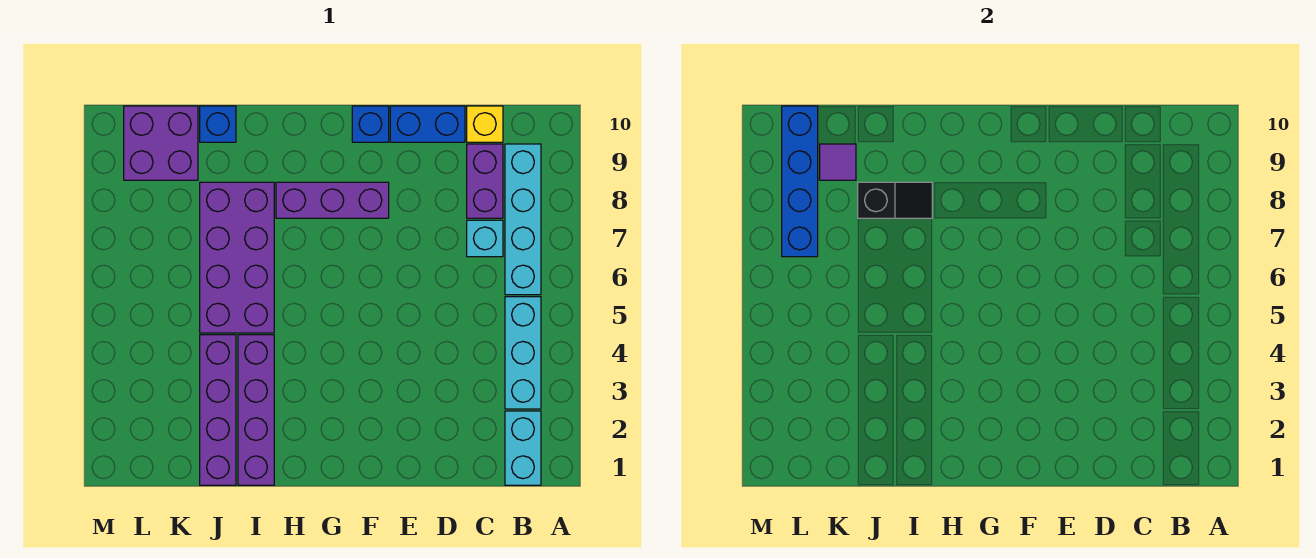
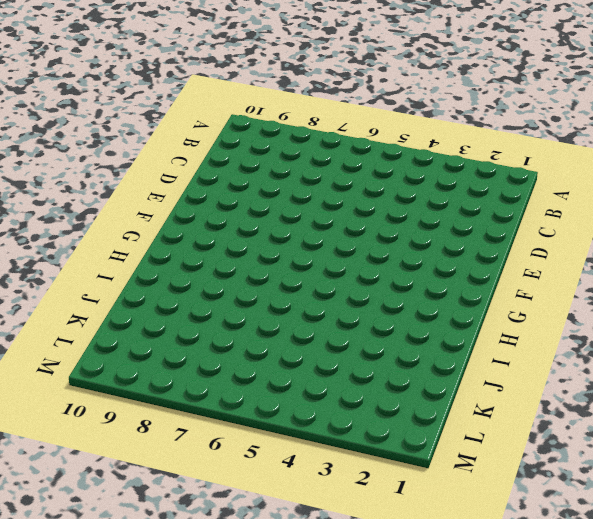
none -> cyan brick B1:B2 level 1
none -> cyan brick B3:B5 level 1
none -> cyan brick B6:B9 level 1

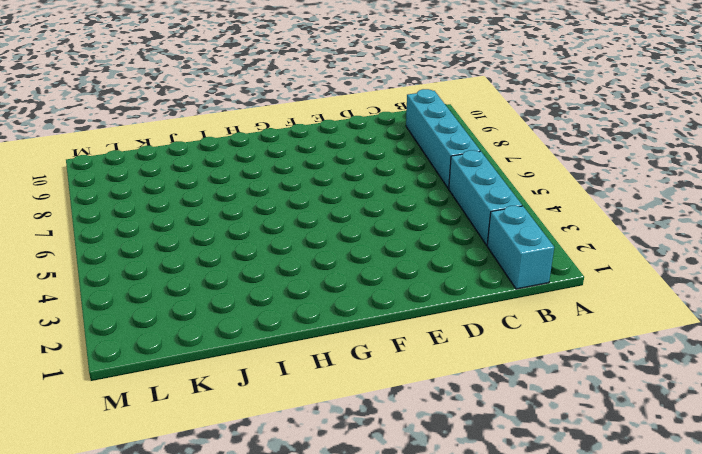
none -> cyan brick C7 level 1
none -> purple brick C8:C9 level 1
none -> yellow brick C10 level 1

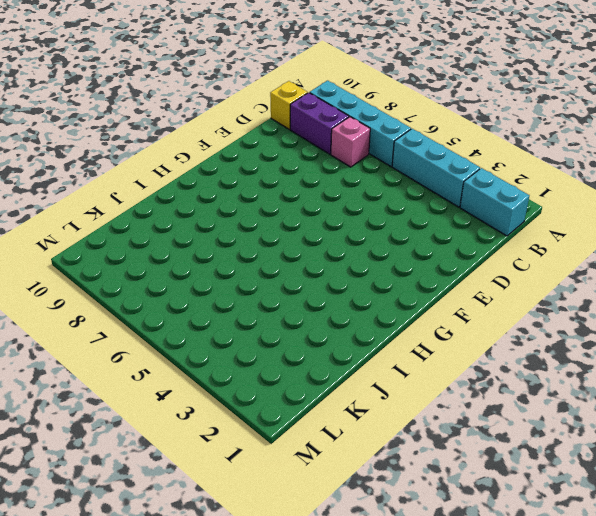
pink brick C7 level 1 -> cyan brick C7 level 1
none -> blue brick D10:E10 level 1
none -> purple brick F8:H8 level 1
none -> blue brick F10 level 1

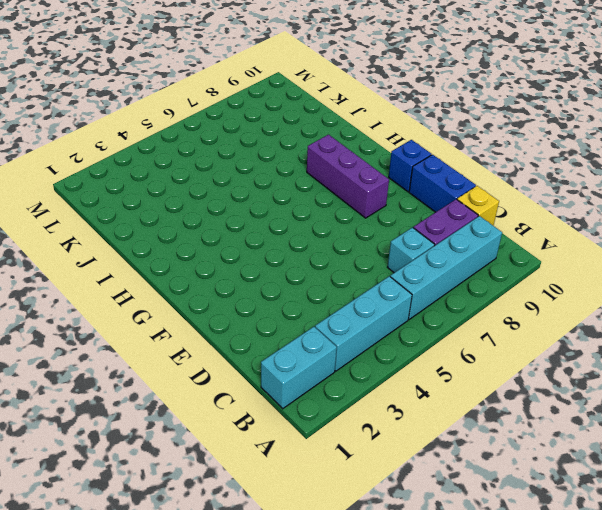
none -> purple brick I1:I4 level 1
none -> purple brick I5:J8 level 1
none -> purple brick J1:J4 level 1

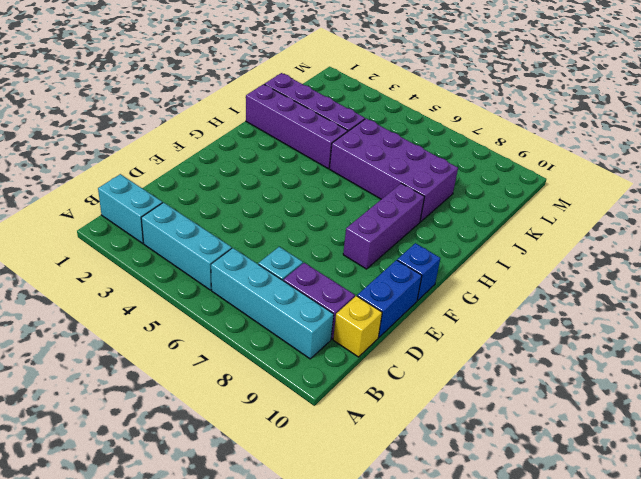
none -> blue brick J10 level 1
none -> purple brick K9:L10 level 1
none -> black slope I8:J8 level 2 top J

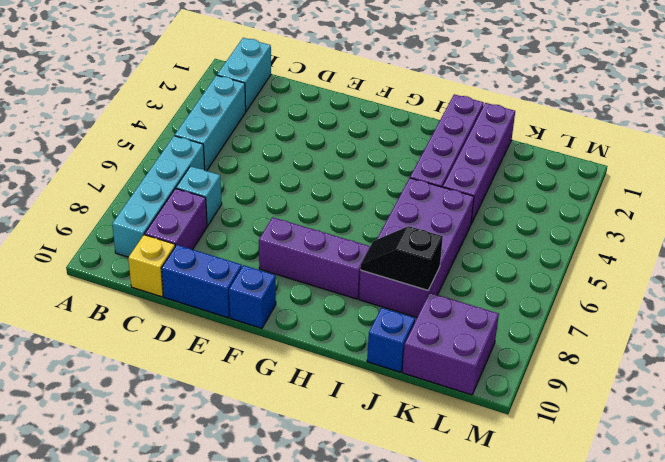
none -> purple tile K9 level 2
none -> blue brick L7:L10 level 2

